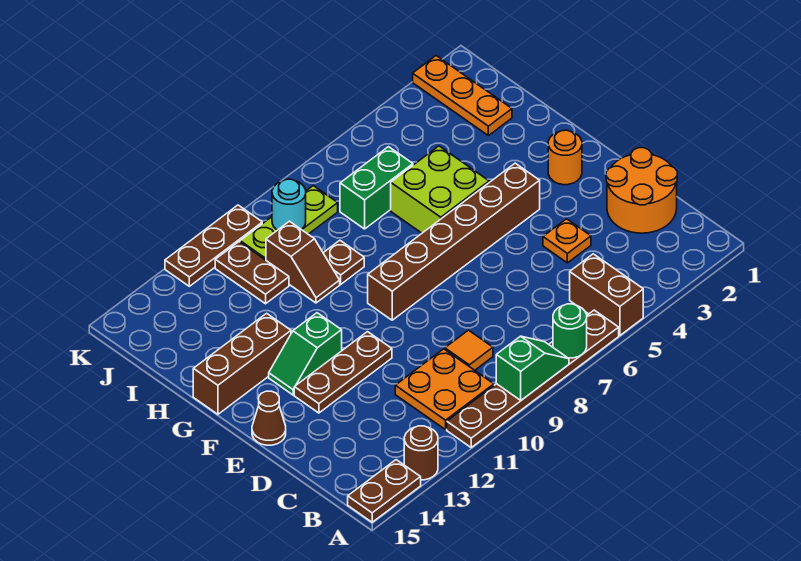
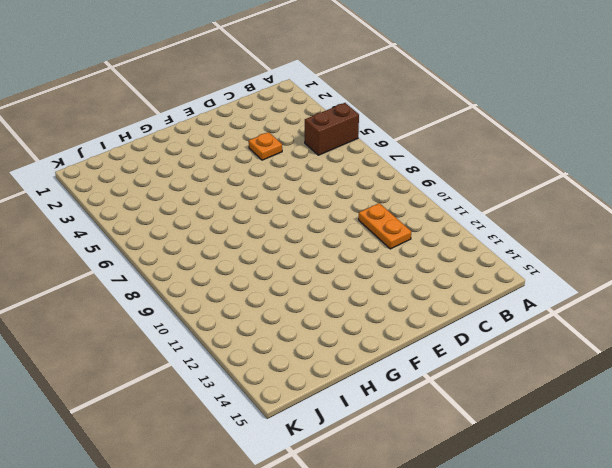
orange plate C10:C11 level 1 -> orange plate B10:C11 level 1
none -> brown plate A6:A11 level 1
none -> brown round brick A13 level 1
none -> brown plate A14:A15 level 1

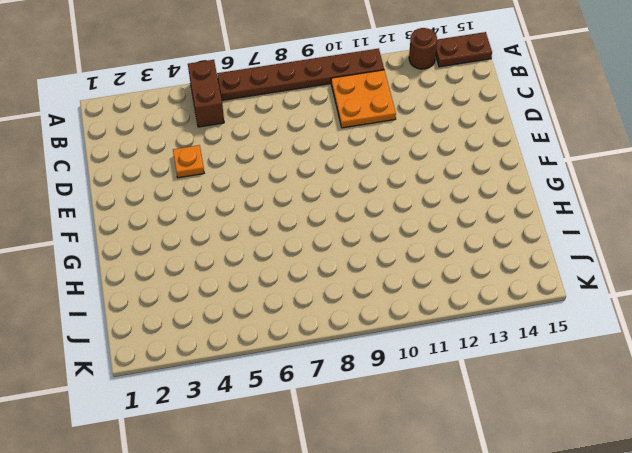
none -> orange round brick C1:D2 level 1
none -> orange tile C9 level 1
none -> brown plate E11:E13 level 1

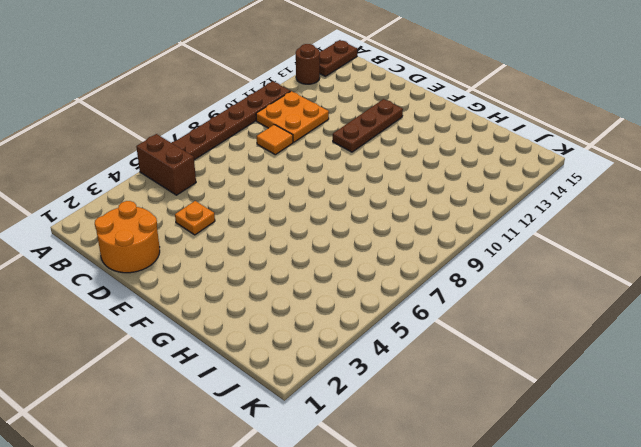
none -> brown cone E15 level 1
none -> orange round brick F2 level 1
none -> brown brick F4:F9 level 1

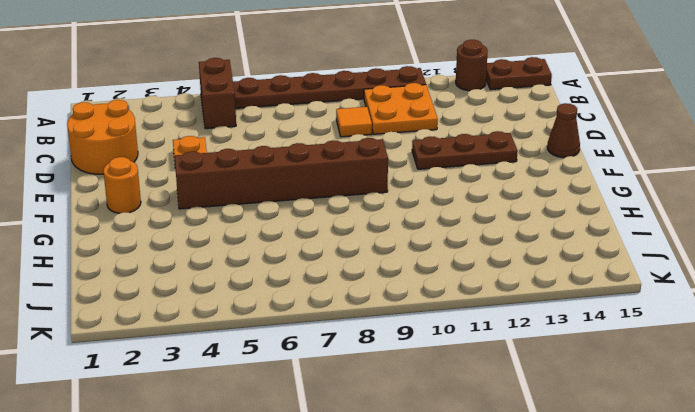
none -> green slope F12:F13 level 1 top 12
none -> lime brick G5:H6 level 1
none -> brown brick G13:G15 level 1

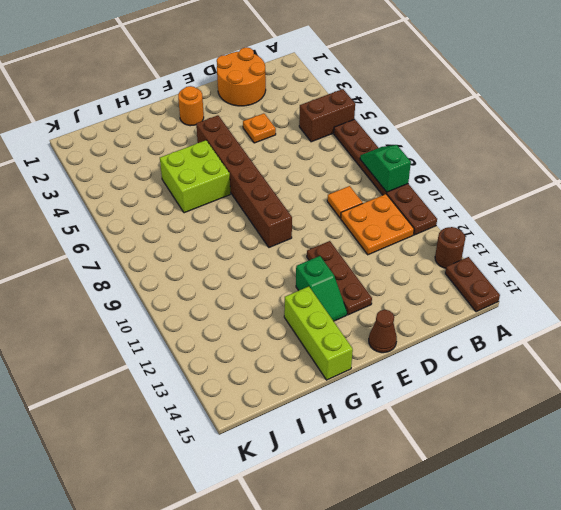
lime brick G13:G15 level 1 -> brown brick G13:G15 level 1
none -> brown plate H9 level 1
none -> brown slope H10:I10 level 1 top I
none -> orange plate I2:K2 level 1

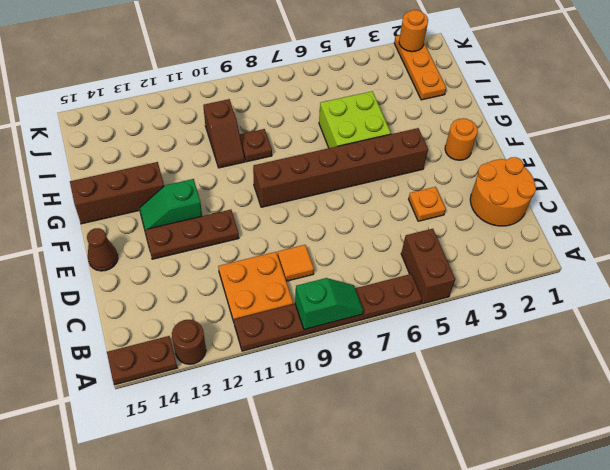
orange round brick K2 level 2 -> none
none -> green brick I6:I7 level 1
none -> brown plate I11:J11 level 1
none -> lime plate J8:J10 level 1

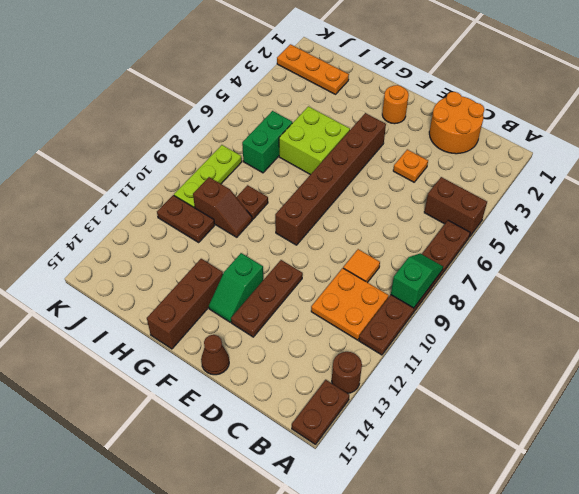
none -> brown plate K10:K12 level 1
none -> green round brick A7 level 2
none -> cyan round brick J9 level 2

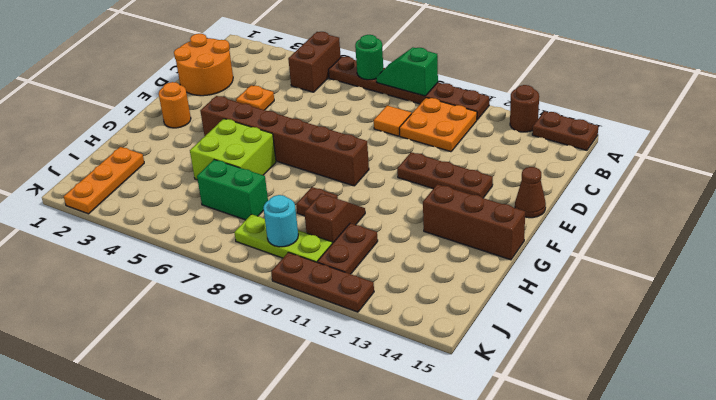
none -> green slope F12:F13 level 1 top 12

